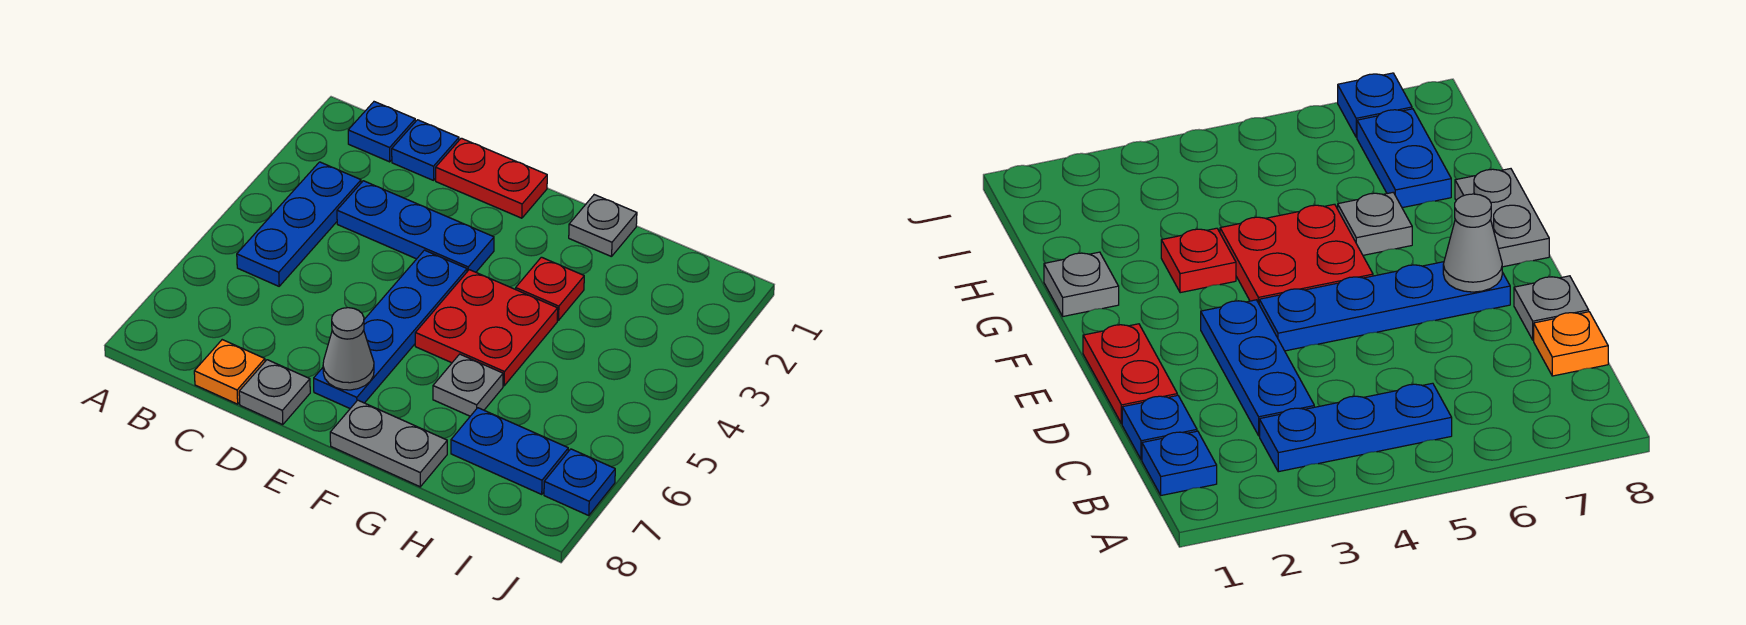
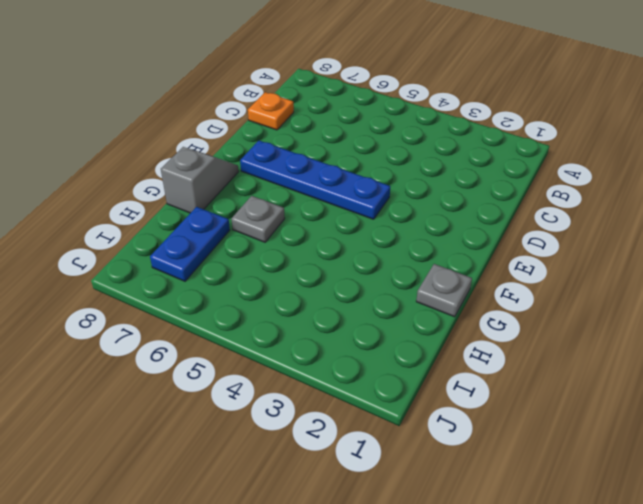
grey slope F8:G8 level 1 top G -> grey plate F8:G8 level 1
none -> blue plate B1 level 1
none -> blue plate B3:B5 level 1
none -> blue plate C1 level 1

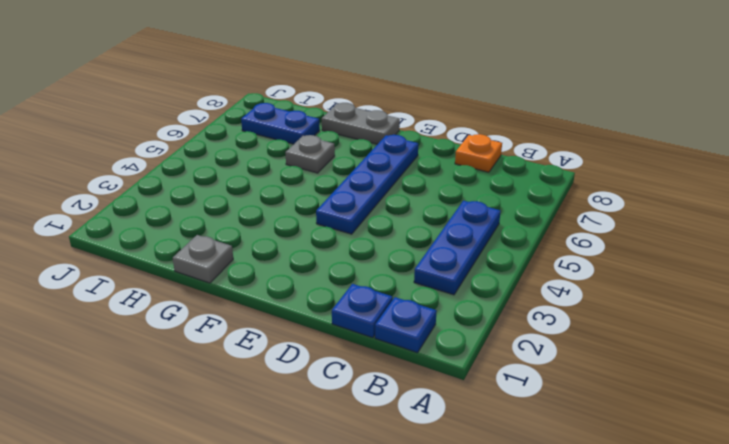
none -> blue plate C3:E3 level 1
none -> red plate D1:E1 level 1
none -> grey plate D8 level 1

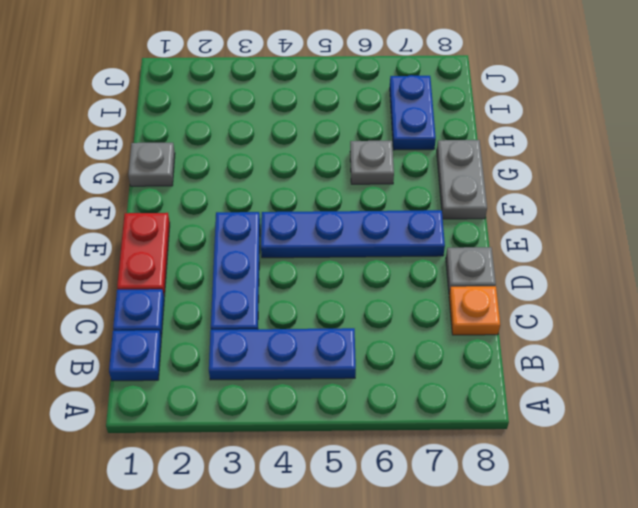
none -> red plate F4:G5 level 1
none -> red plate G3 level 1
none -> blue plate J7 level 1

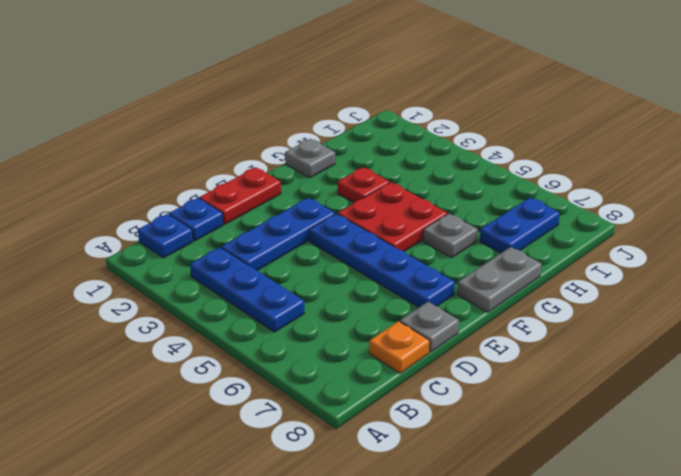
none -> blue plate J7 level 1
none -> grey cone E7 level 2

